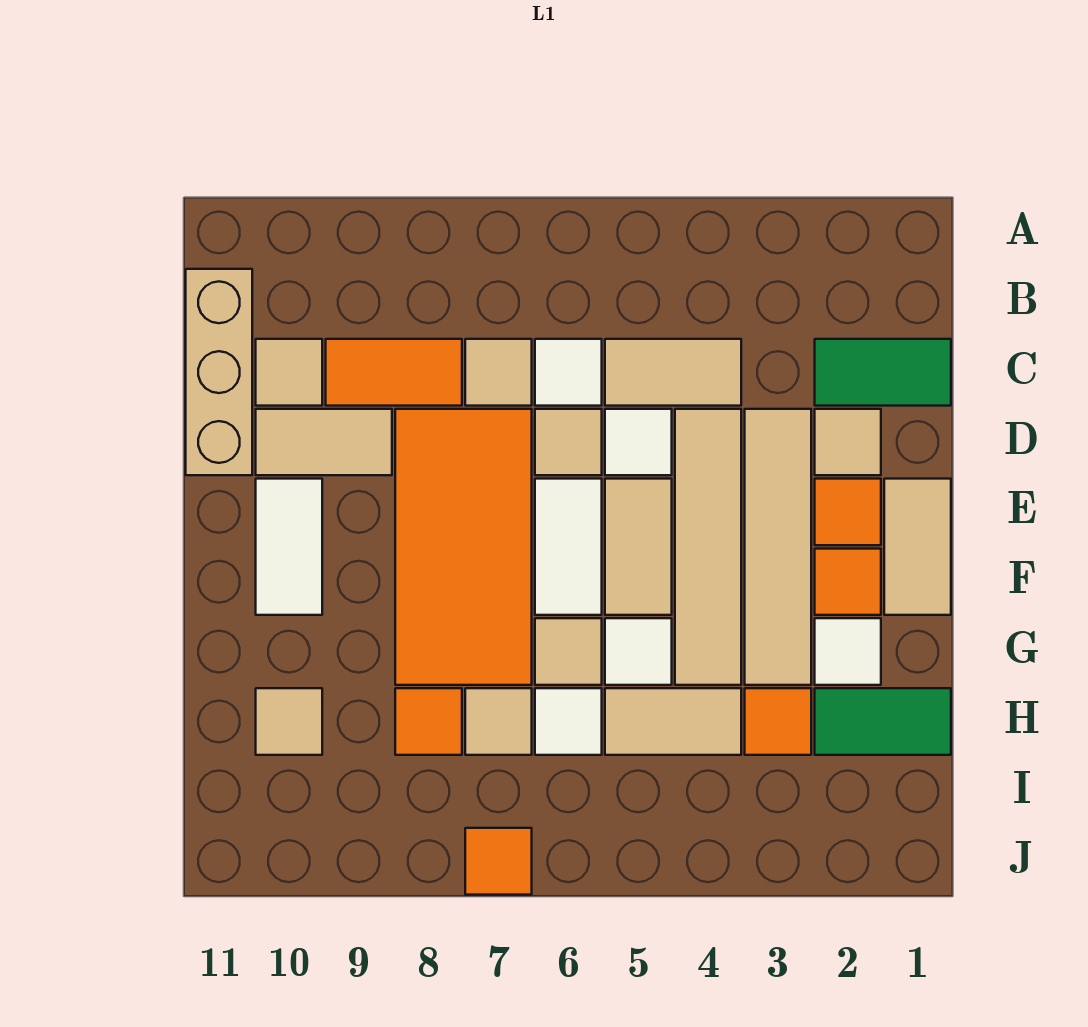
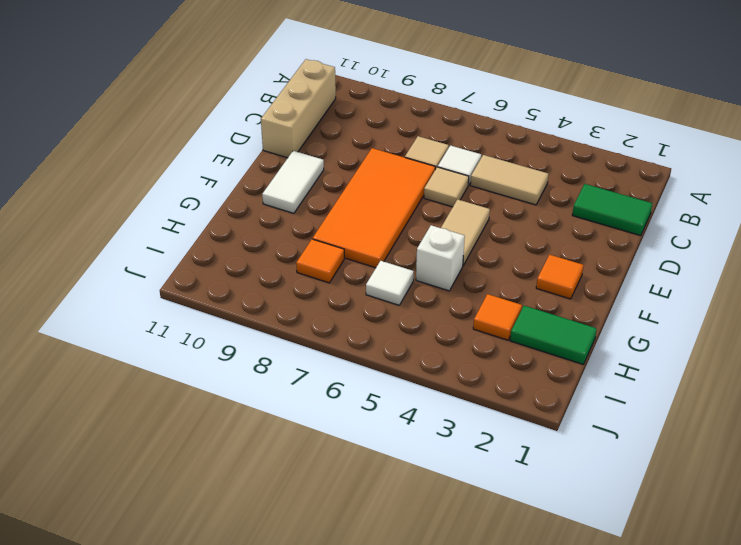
white brick G5 level 1 -> white tile G5 level 1
none -> orange tile C8:C9 level 1
none -> tan tile C10 level 1
none -> tan tile D2 level 1
none -> tan tile D3:G3 level 1

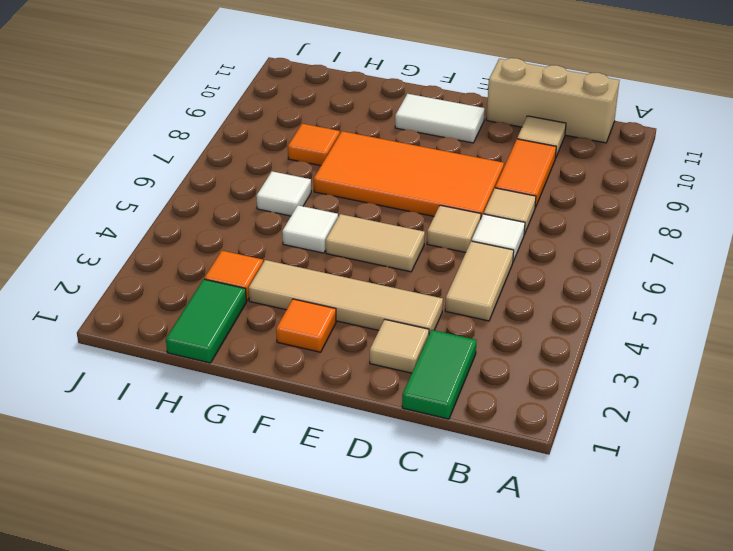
none -> tan tile D4:G4 level 1
none -> white tile D5 level 1
none -> tan tile D9:D10 level 1
none -> tan tile E1:F1 level 1

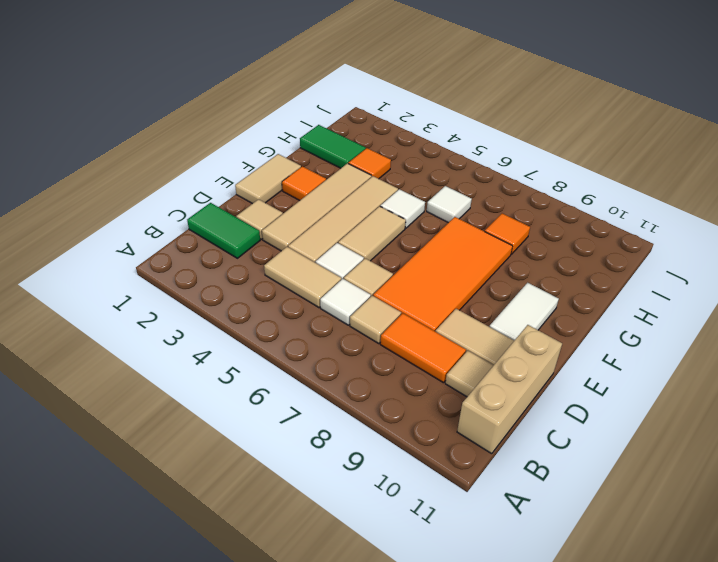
none -> orange tile E2 level 1
none -> white tile E6:F6 level 1
none -> white tile G2 level 1
none -> tan tile G6 level 1

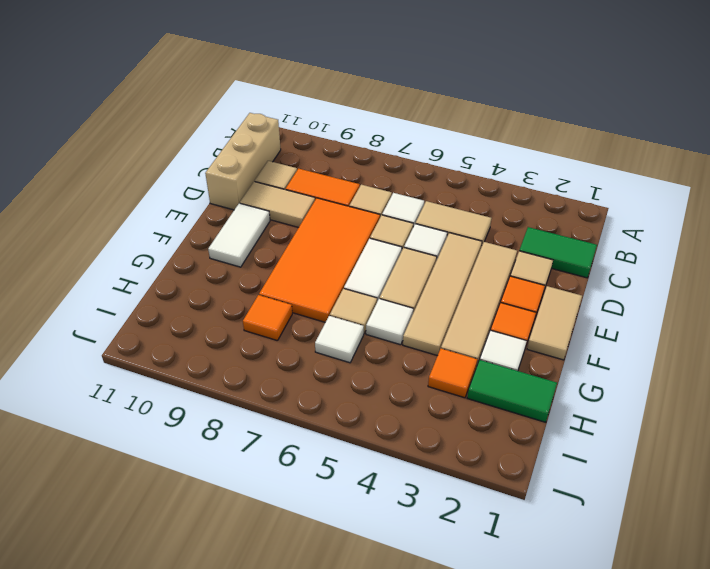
none -> tan tile H4:H5 level 1
none -> tan tile H7 level 1
none -> tan tile H10 level 1
none -> orange tile J7 level 1

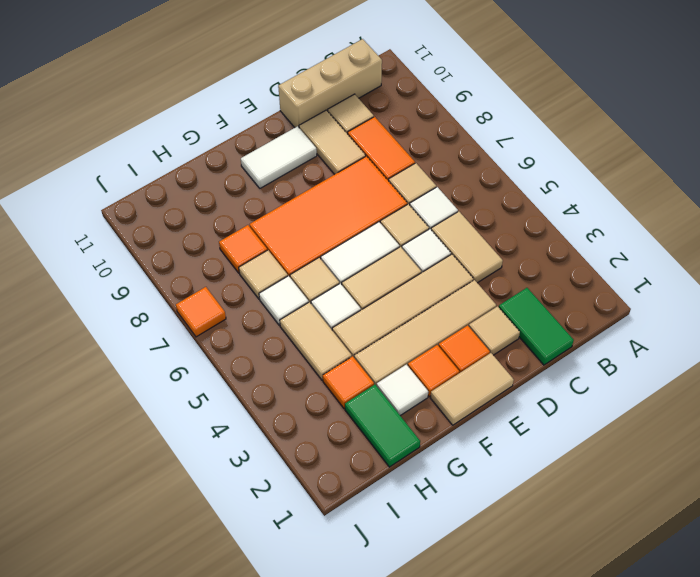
none -> tan tile H10 level 1

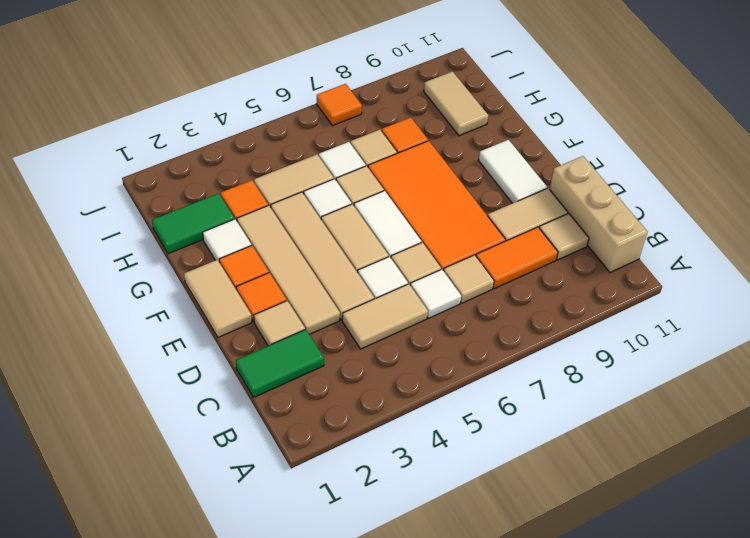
tan tile H10:I10 level 1 -> tan tile H10 level 1

